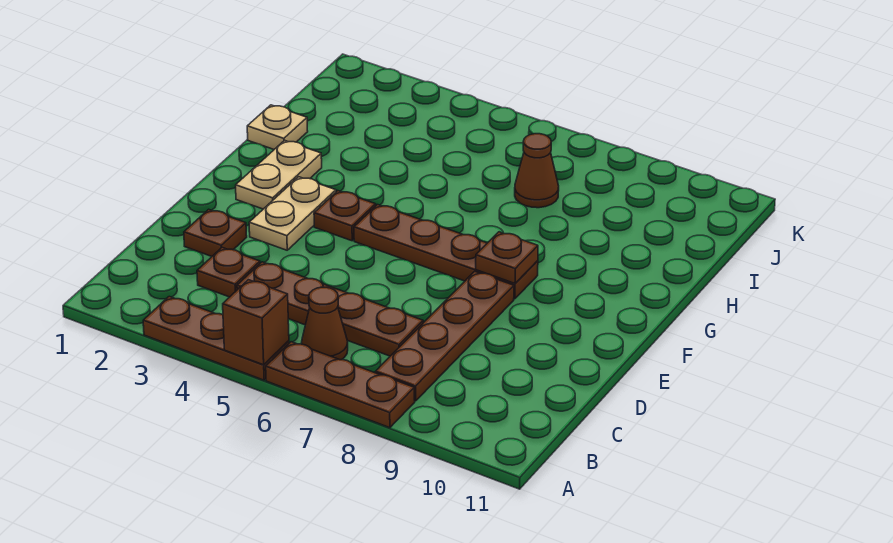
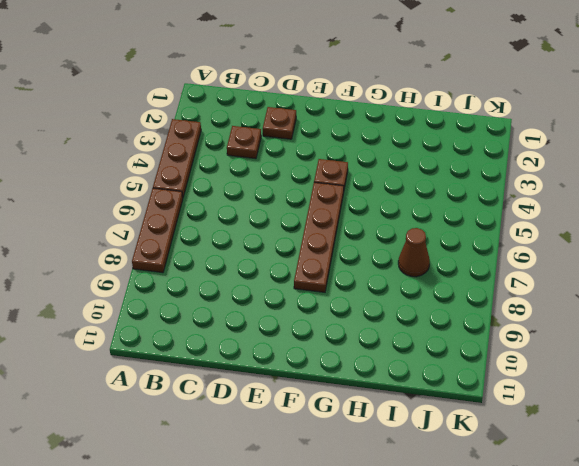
none -> brown cone B6 level 1
none -> brown plate B8:E8 level 1
none -> brown plate C4:C7 level 1

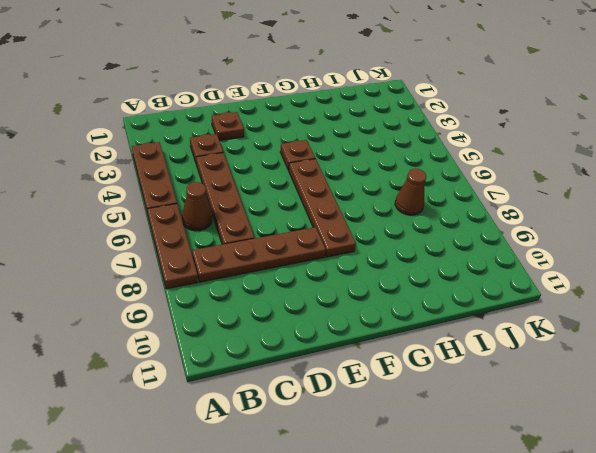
none -> tan plate E3:F3 level 1
none -> tan plate F2:G2 level 1
none -> tan plate H1 level 1

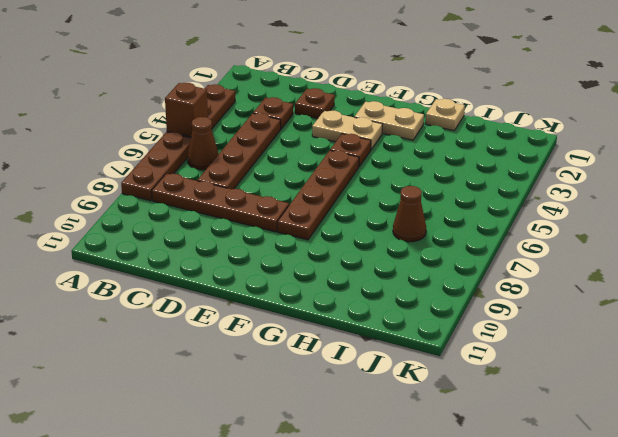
none -> brown plate F8 level 2

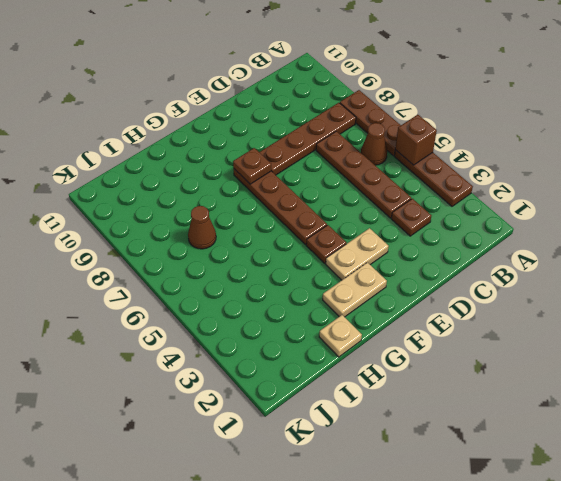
none -> brown plate D2 level 1

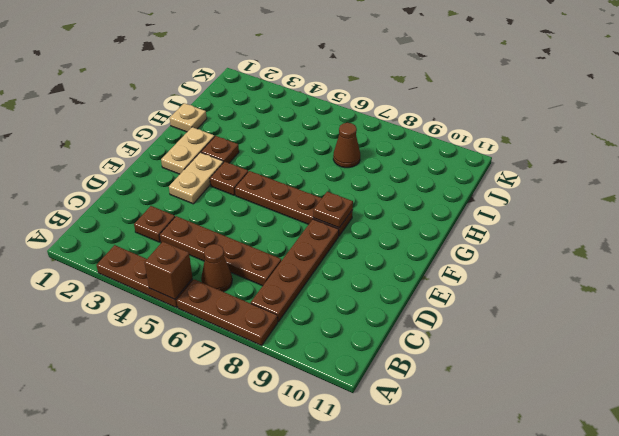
brown plate G3 level 1 -> brown plate D2 level 1

